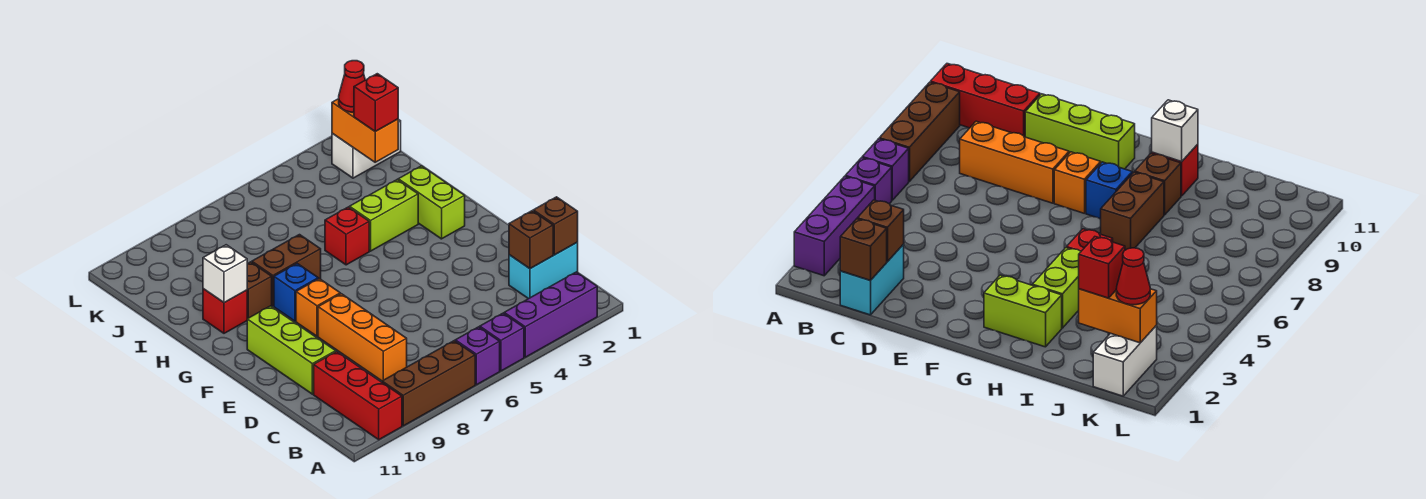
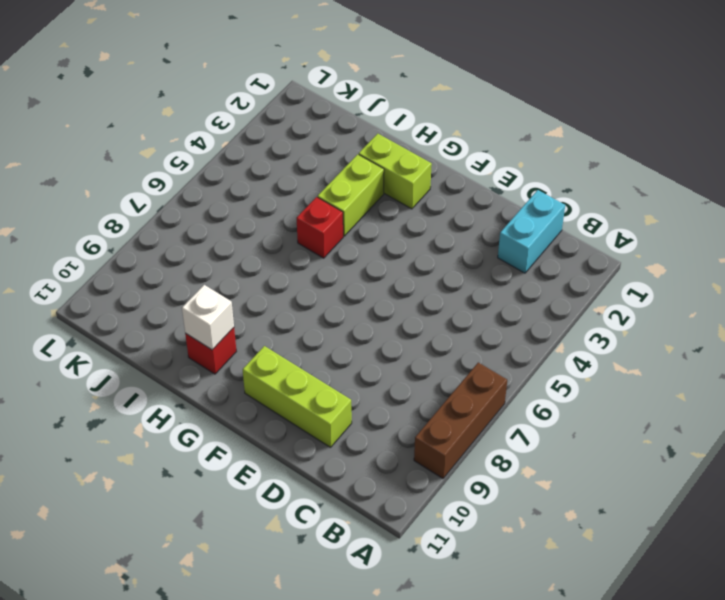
none -> purple brick A2:A4 level 1
none -> purple brick A5 level 1
none -> purple brick A6 level 1

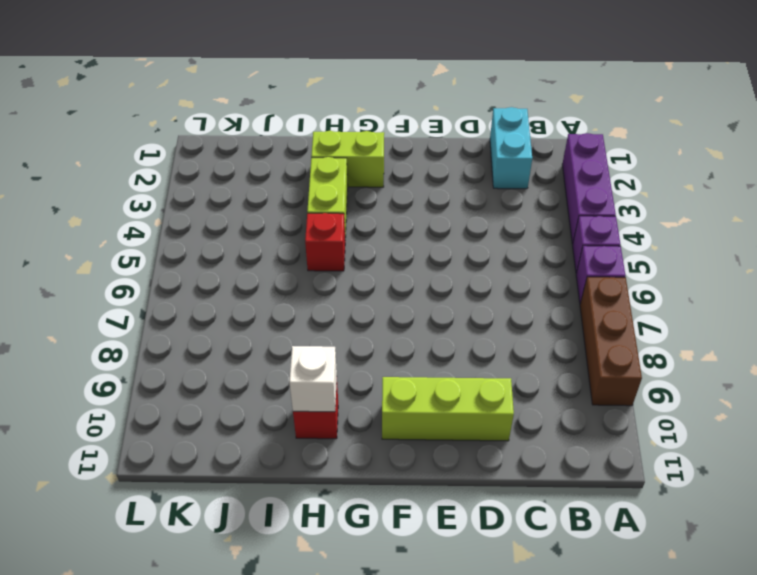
none -> red brick A10:C10 level 1
none -> orange brick C8:E8 level 1
none -> orange brick F8 level 1

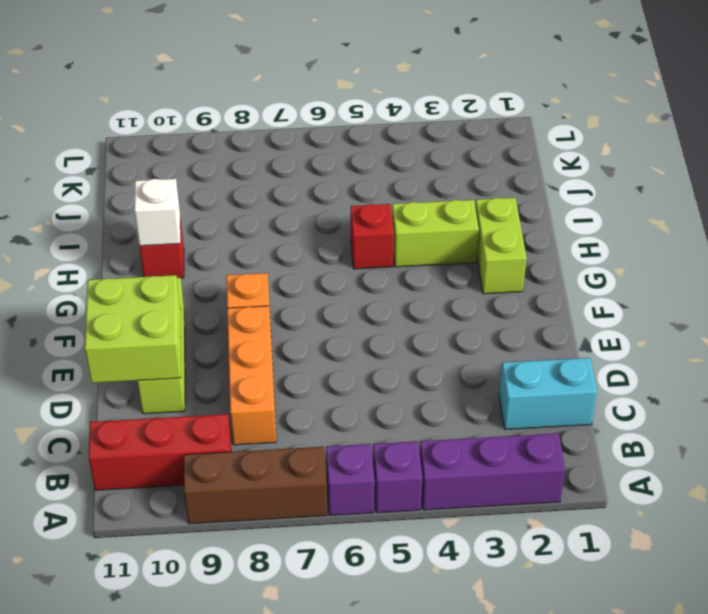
red brick B9:B11 level 1 -> red brick A10:C10 level 1
lime brick D10:E11 level 2 -> none
none -> blue brick G8 level 1
none -> brown brick H7:H8 level 1
none -> brown brick H9 level 1

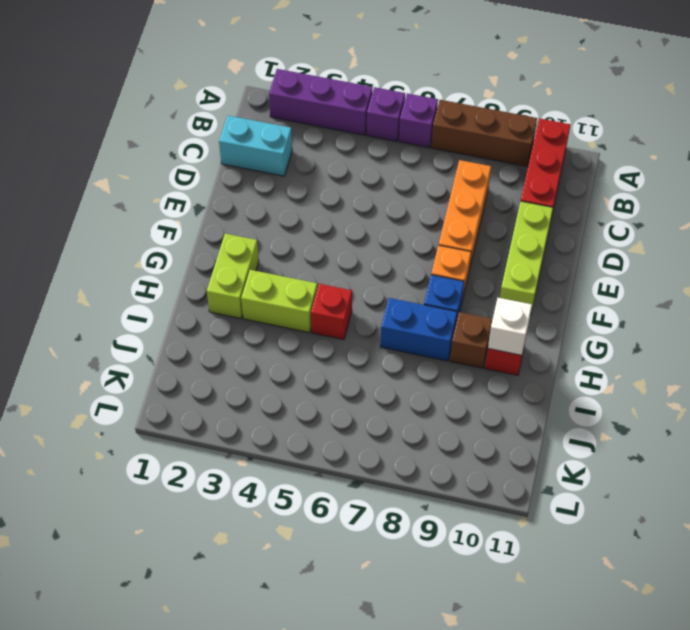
blue brick H7:H8 level 1 -> brown brick H7:H8 level 1
none -> white brick K1:K2 level 1
none -> brown brick C1 level 2
none -> brown brick C2 level 2

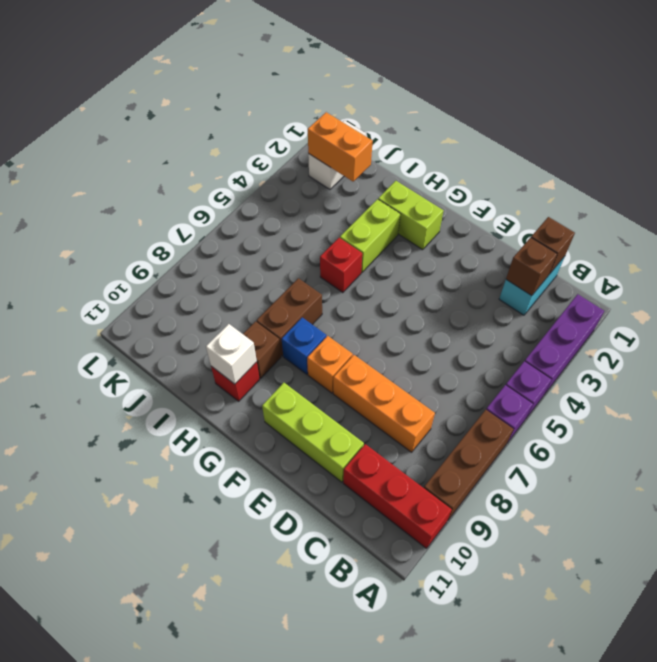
none -> red brick J2 level 3
none -> red cone K2 level 3

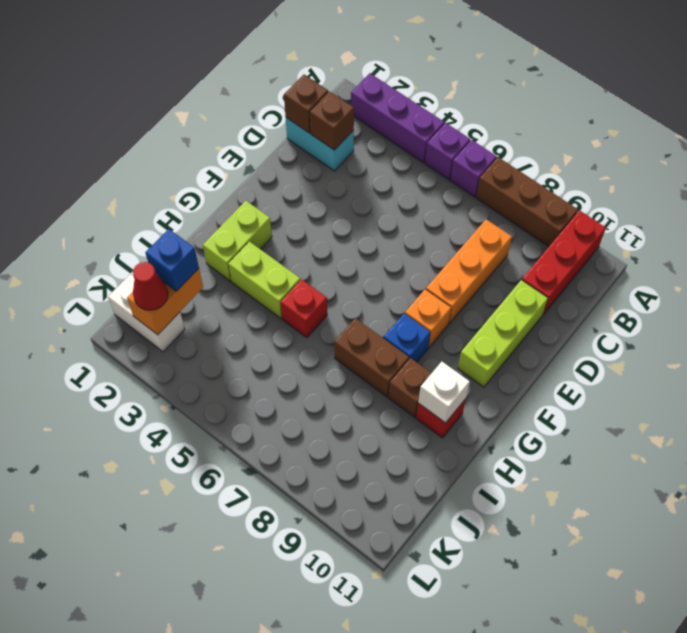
blue brick J2 level 3 -> red brick J2 level 3

